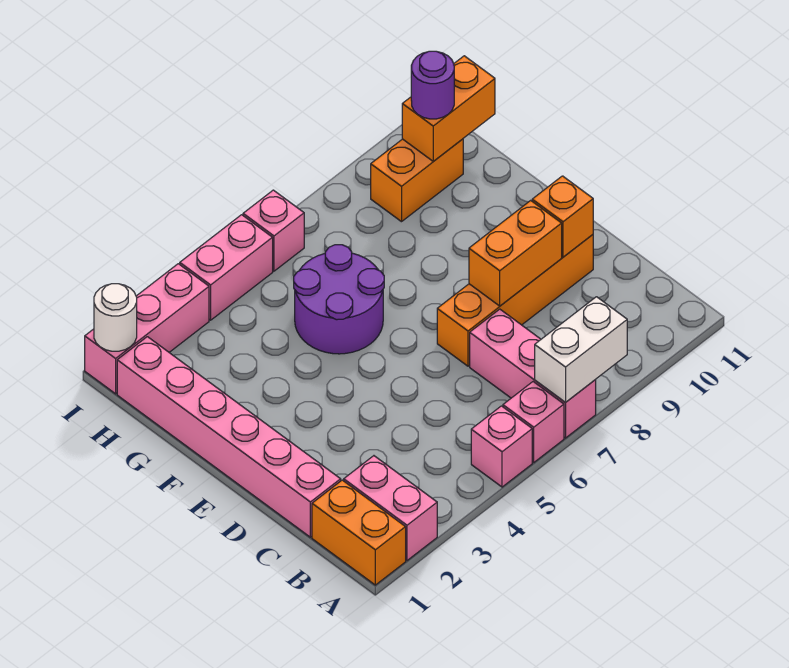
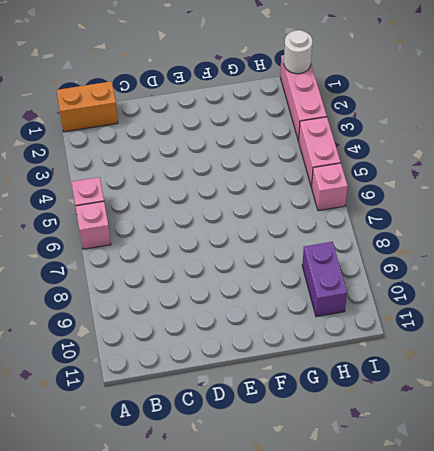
purple brick H9:H10 level 1 -> orange brick H9:H10 level 1
none -> pink brick A2:B2 level 1
none -> pink brick A7:C7 level 1
none -> pink brick C1:H1 level 1

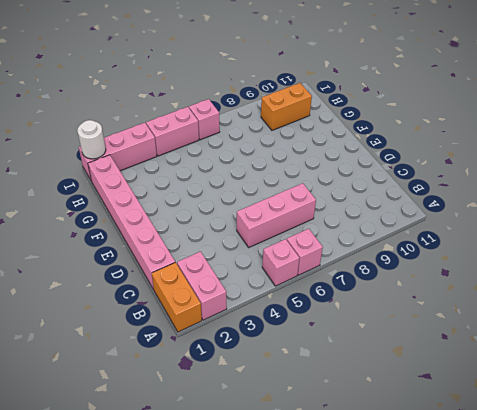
pink brick C5:C7 level 1 -> pink brick A7:C7 level 1
none -> orange brick D7:D10 level 1
none -> purple round brick F5:G6 level 1
none -> white brick A7:A8 level 2

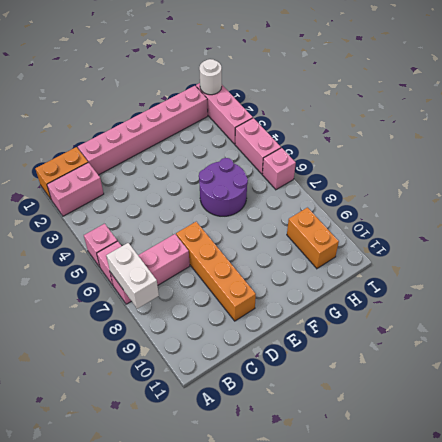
none -> orange brick D8:D9 level 2
none -> orange brick D10 level 2
none -> orange brick H10:H11 level 2

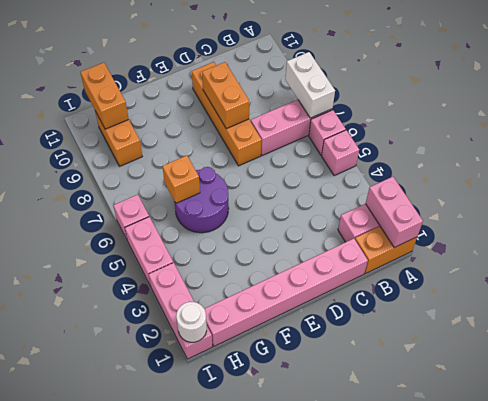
pink brick A1:A2 level 2 -> none
orange brick G6 level 2 -> orange brick D10 level 2
none -> purple round brick H10 level 3

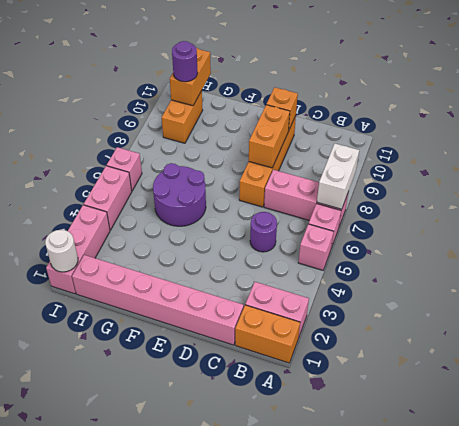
purple round brick C5 level 1 -> none

